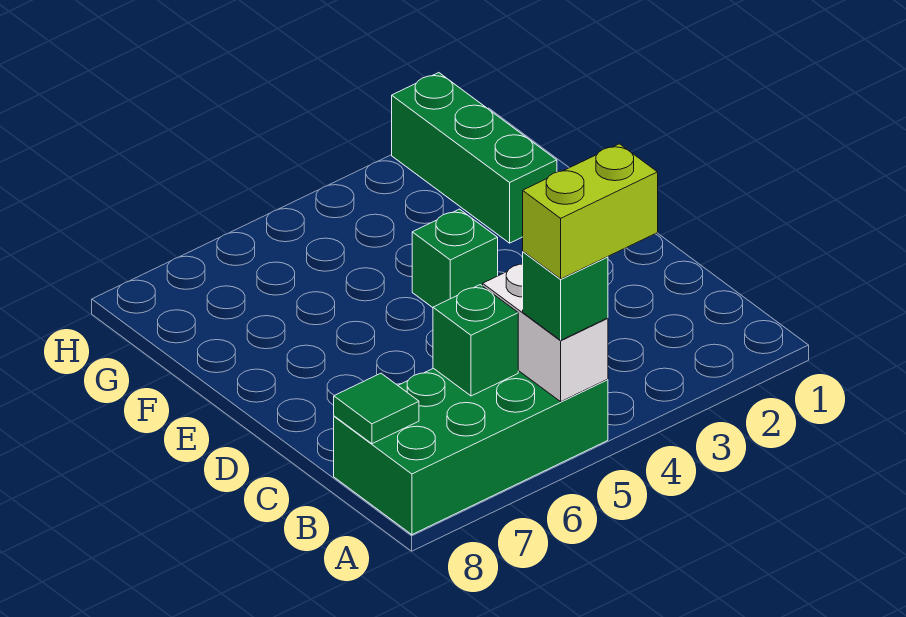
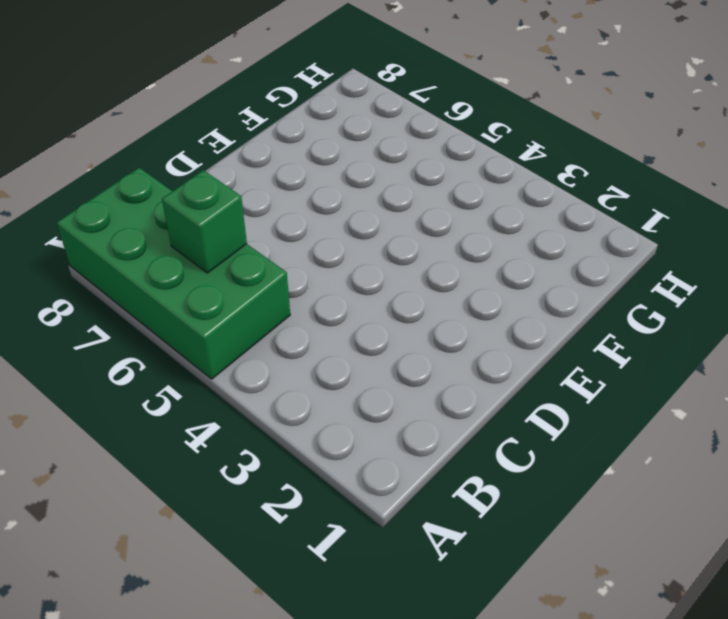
none -> green brick E4 level 1
none -> green brick F2:H2 level 1

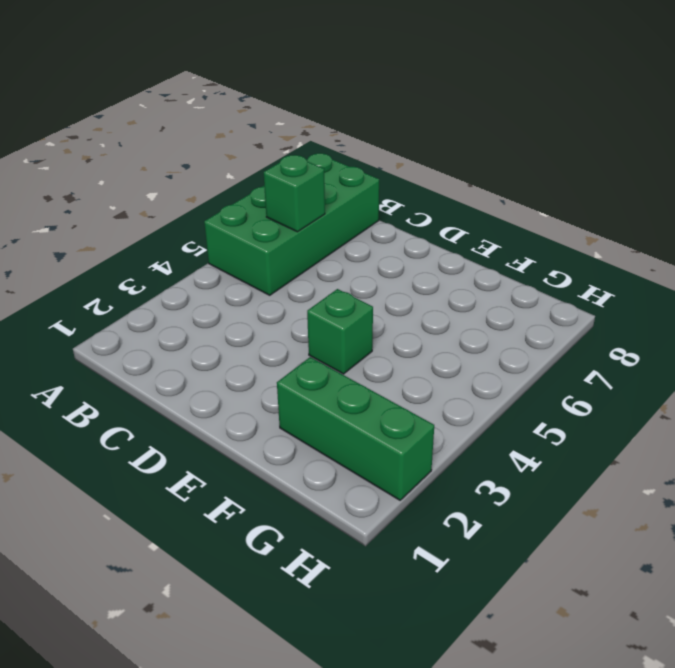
none -> white brick A5:B5 level 2
none -> green tile B8 level 2

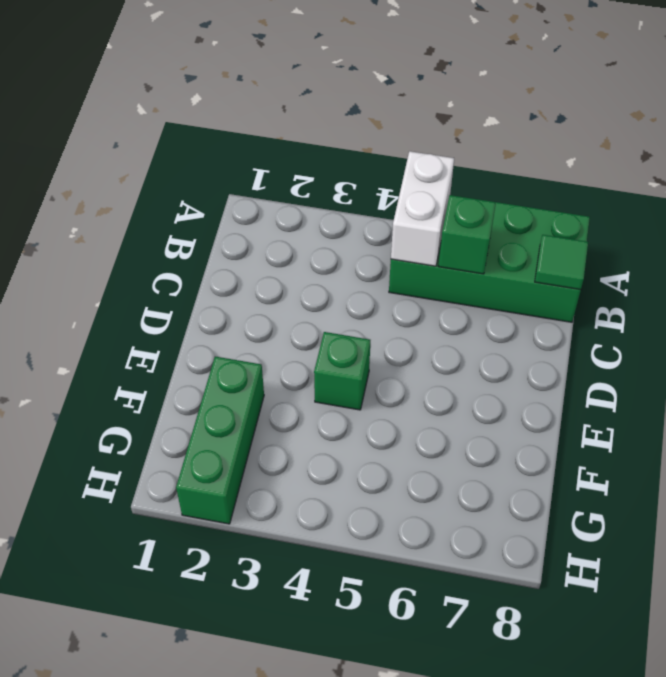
none -> green brick A5 level 3
none -> lime brick A4:A5 level 4

